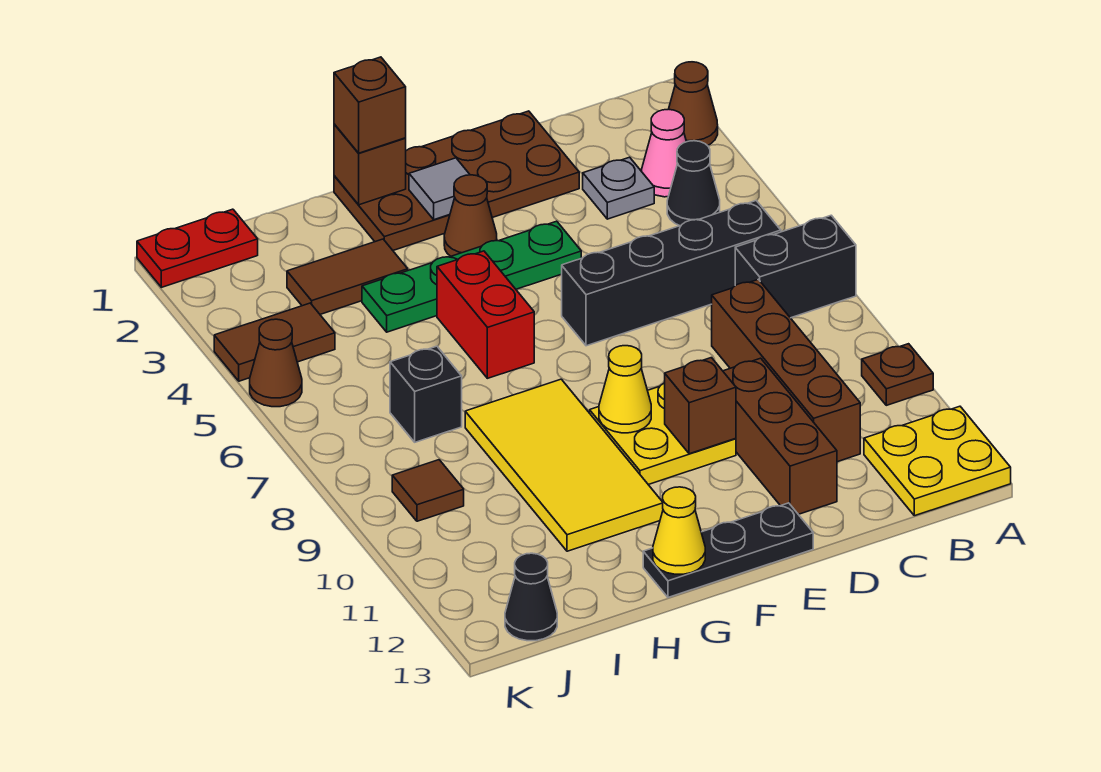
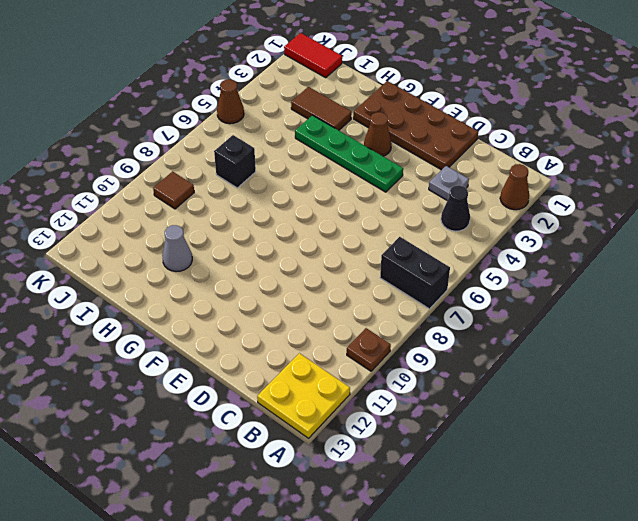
grey cone H11 level 1 -> yellow tile G8:H11 level 1
red tile J1:K1 level 1 -> red plate J1:K1 level 1
none -> pink cone B3 level 1
none -> black brick B6:E6 level 1
none -> brown brick C8:C11 level 1
none -> brown brick D10:D12 level 1

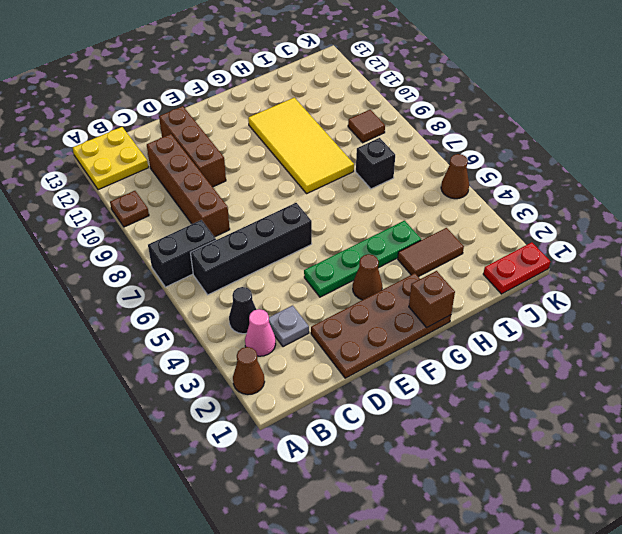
none -> yellow plate E9:F10 level 1
none -> black plate E13:G13 level 1
none -> red brick G5:G6 level 1
none -> brown tile J4:K4 level 1

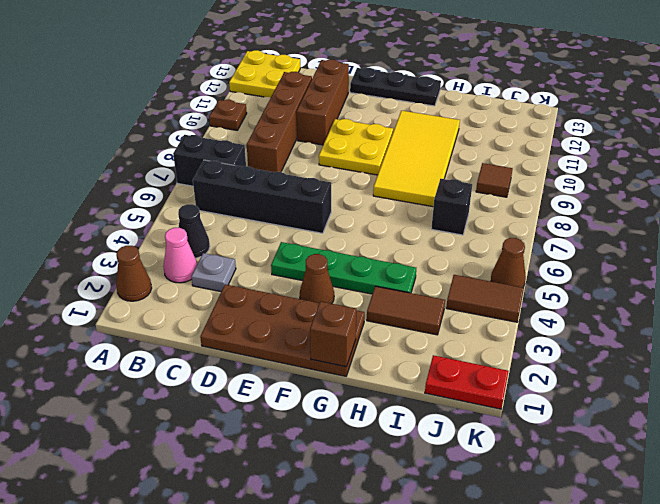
none -> red brick G5:G6 level 1
none -> black cone J13 level 1
none -> brown brick E10 level 2
none -> grey tile F2 level 2

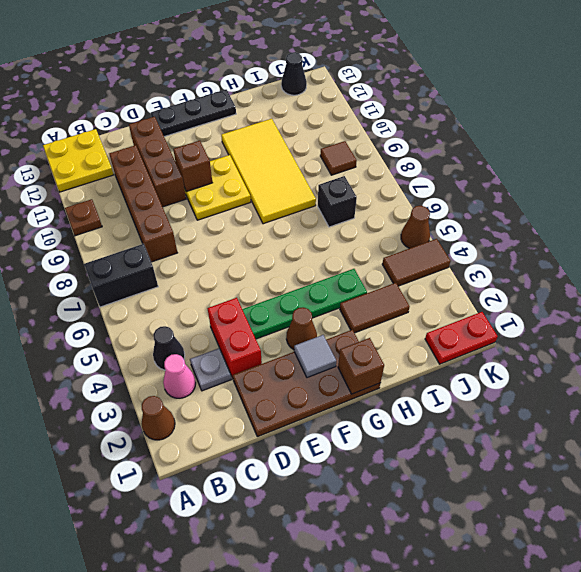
red brick D3:D4 level 1 -> red brick G5:G6 level 1
none -> black brick B6:E6 level 1
none -> yellow cone F9 level 2
none -> yellow cone G13 level 2
none -> brown brick G1 level 3

